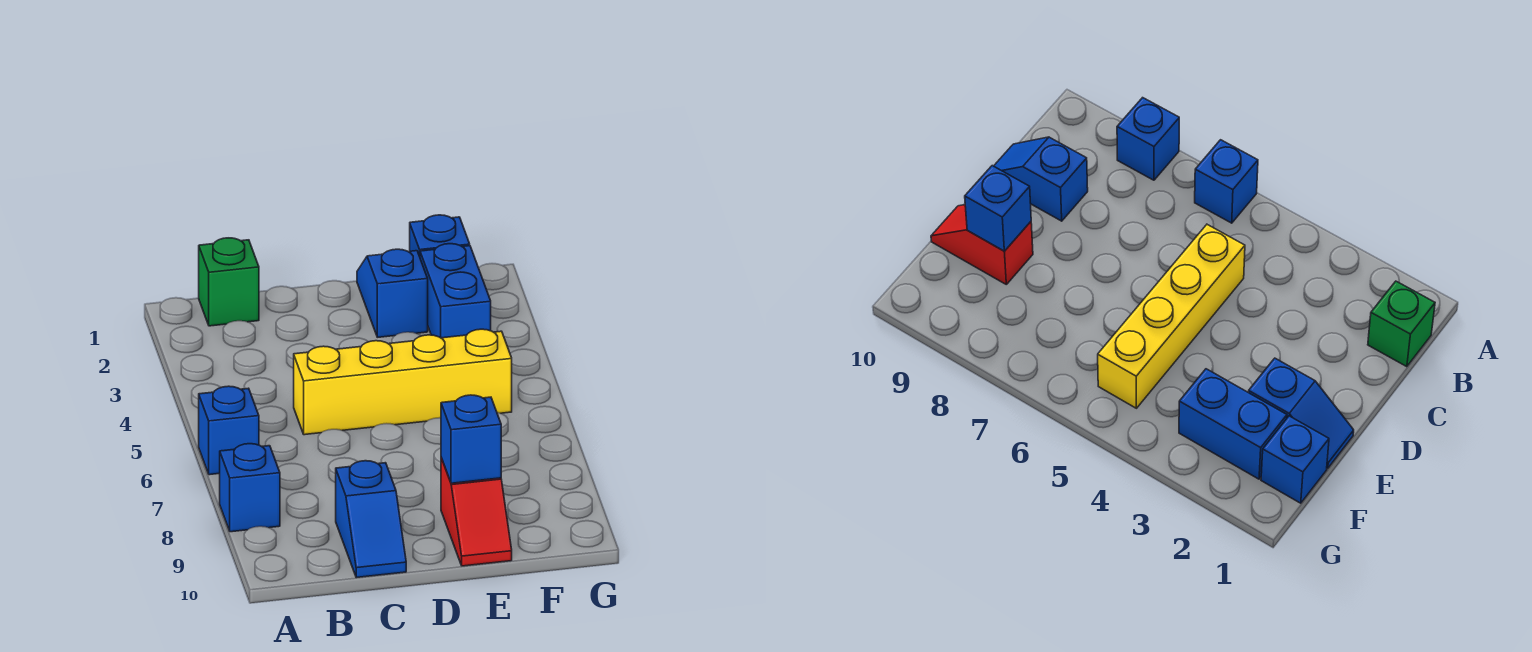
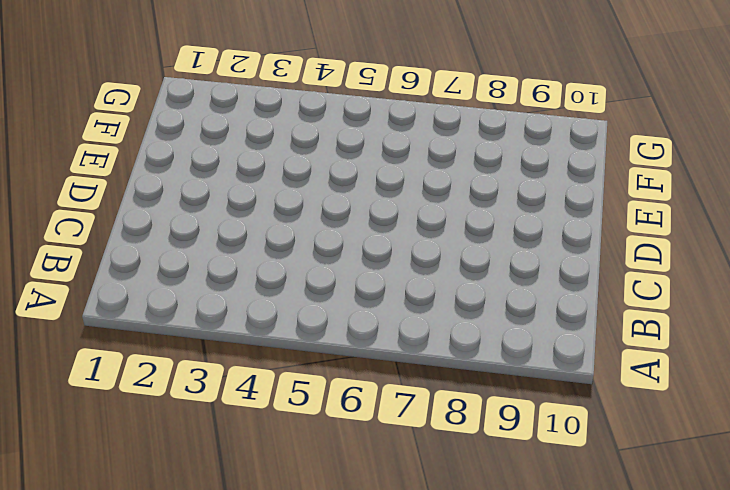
none -> blue brick A6 level 1
none -> blue brick A8 level 1

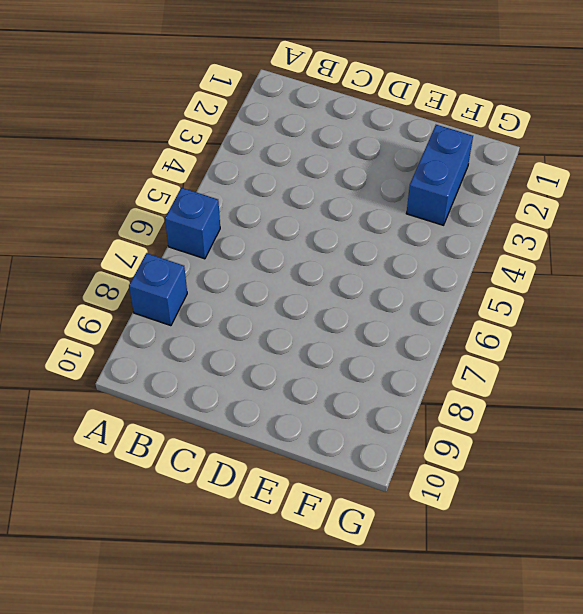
none -> green brick B1 level 1
none -> yellow brick C5:F5 level 1

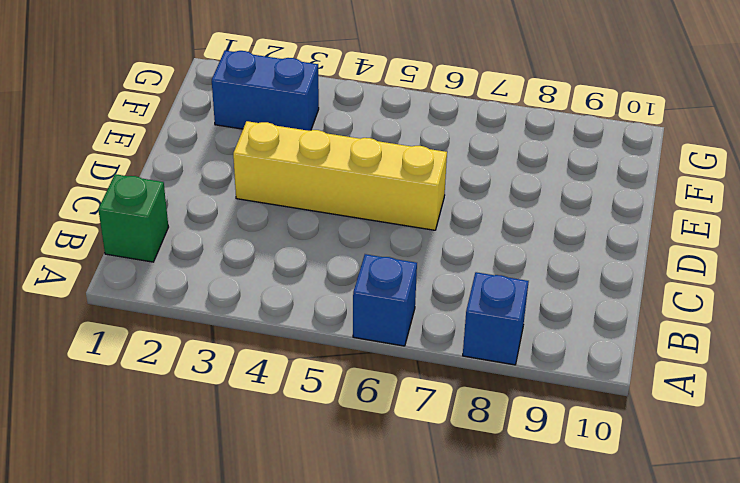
yellow brick D3:D6 level 1 -> yellow brick C5:F5 level 1
none -> blue slope C9:C10 level 1 top 9
none -> blue slope E1:E2 level 1 top 2

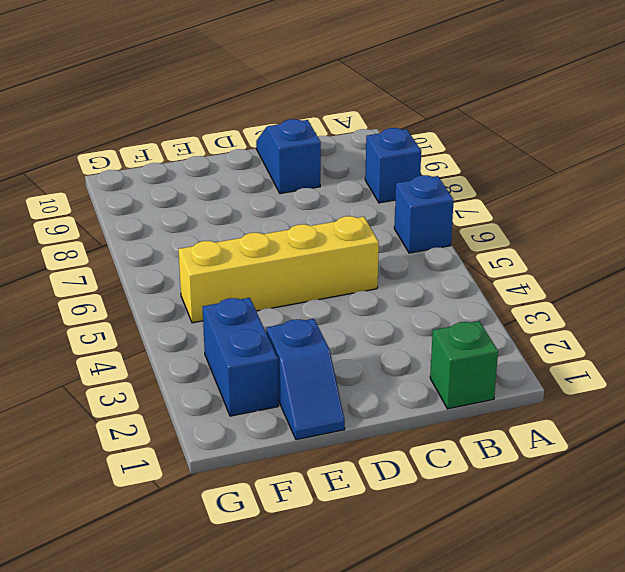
none -> red slope E9:E10 level 1 top 9
none -> blue brick F1 level 1

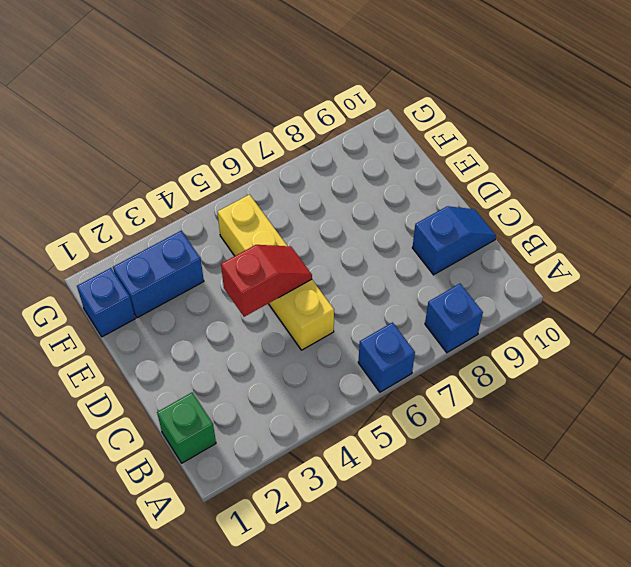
red slope D4:D5 level 2 top 4 -> red slope E9:E10 level 1 top 9
none -> blue slope E1:E2 level 1 top 2
none -> blue brick E9 level 2

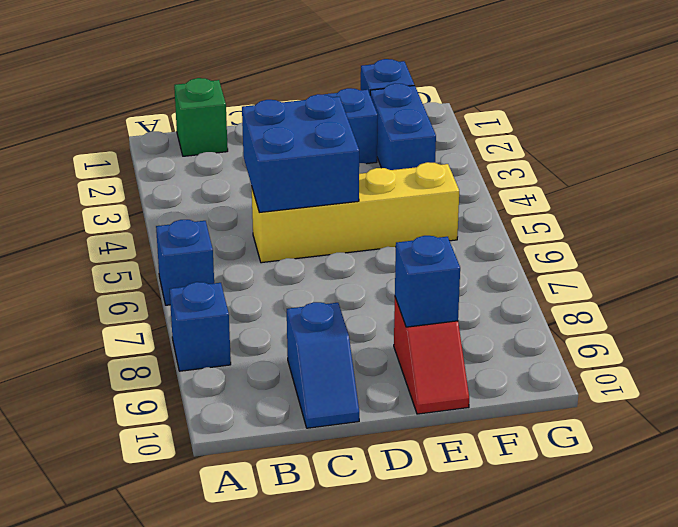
blue brick C4:D5 level 2 -> none

